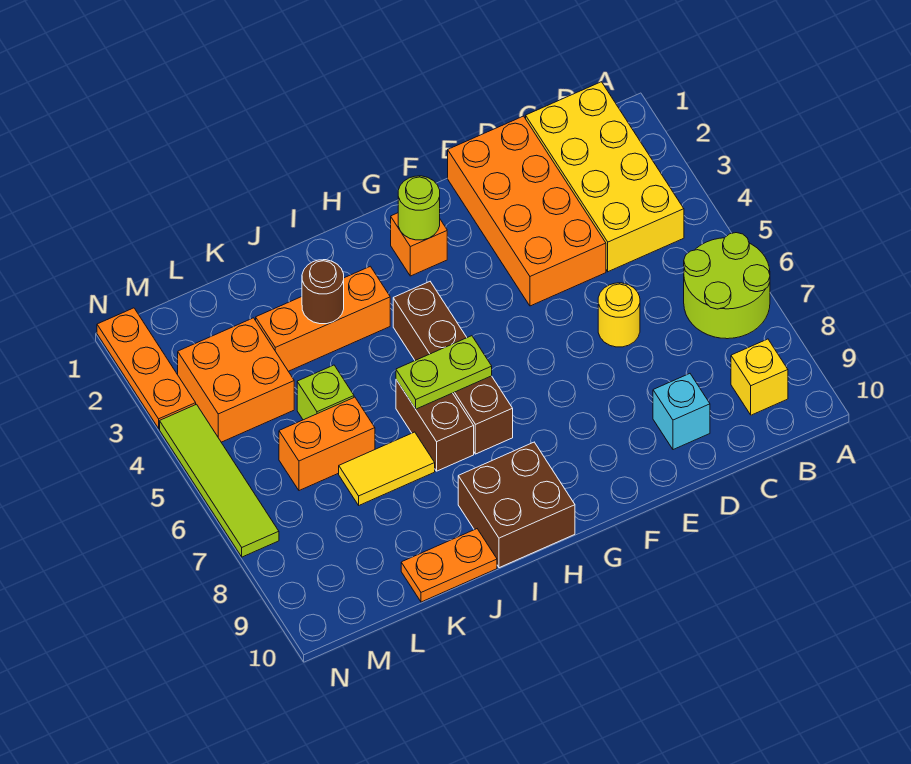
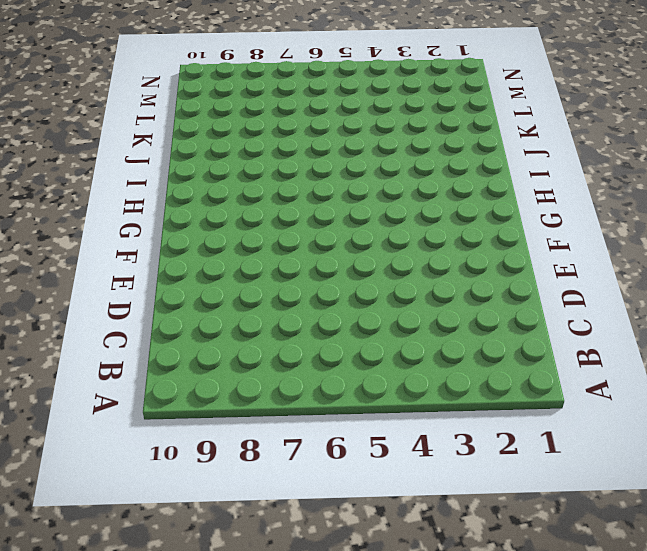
none -> lime round brick A6:B7 level 1
none -> yellow brick B1:C4 level 1
none -> yellow brick B9 level 1

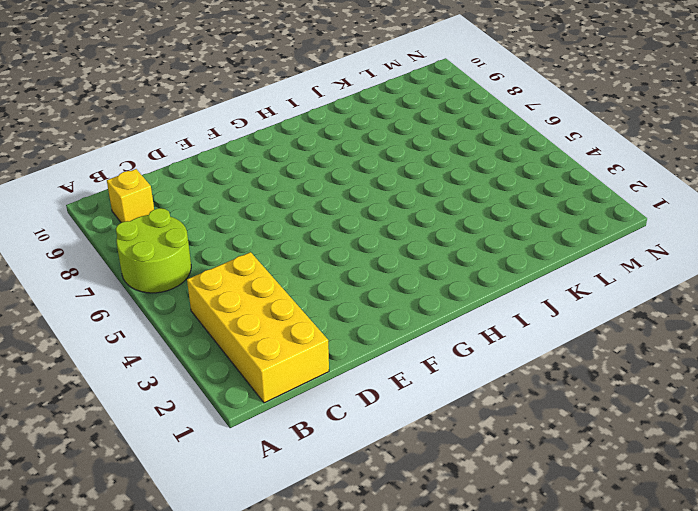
none -> orange brick D1:E4 level 1
none -> yellow round brick D6 level 1
none -> cyan brick D9 level 1

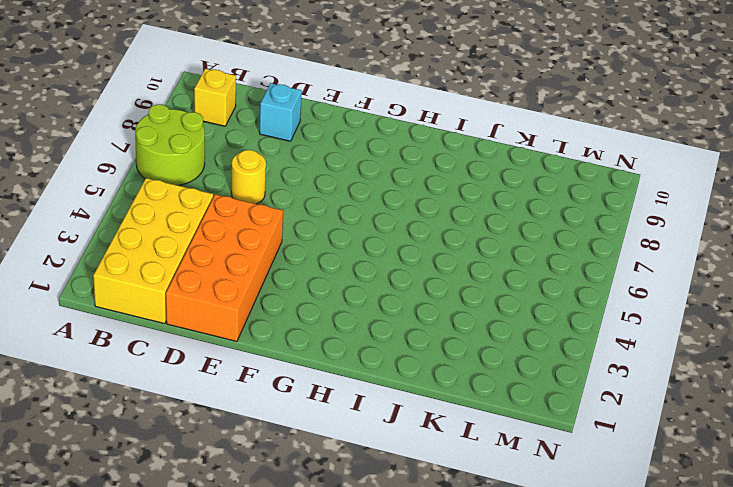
none -> orange brick G2 level 1
none -> brown brick H4:H7 level 1
none -> brown brick H9:I10 level 1

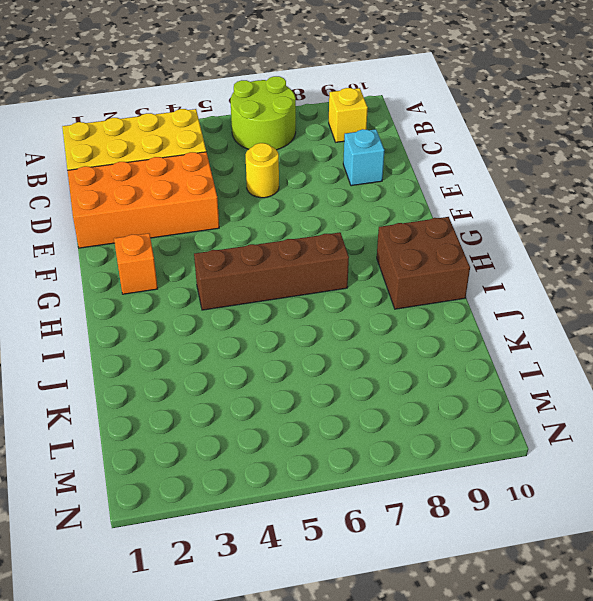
none -> orange brick I3:K3 level 1
none -> brown brick I6:I7 level 1
none -> yellow tile J7:K7 level 1

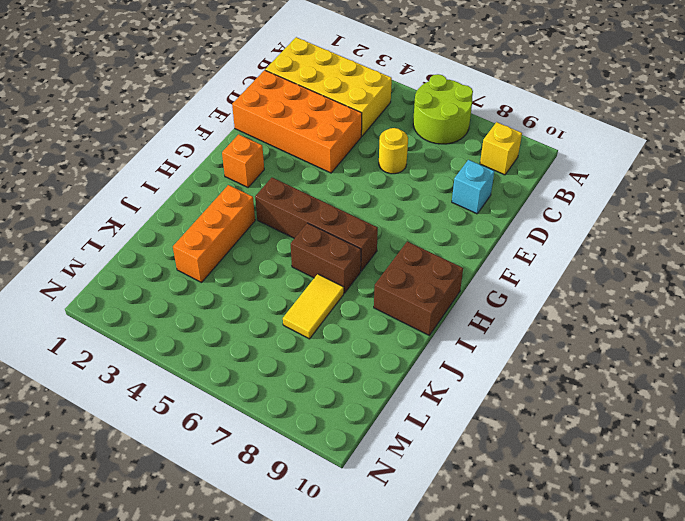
none -> orange plate J10:K10 level 1
none -> lime brick K5 level 1
none -> orange brick K6:L6 level 1

